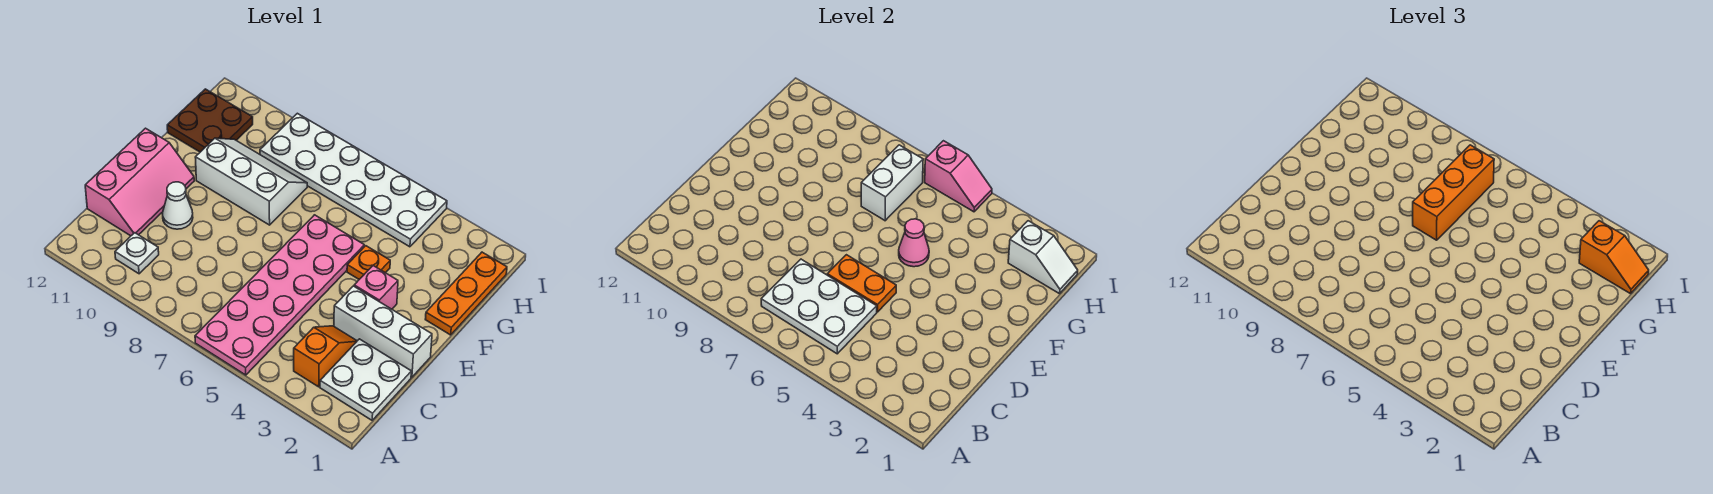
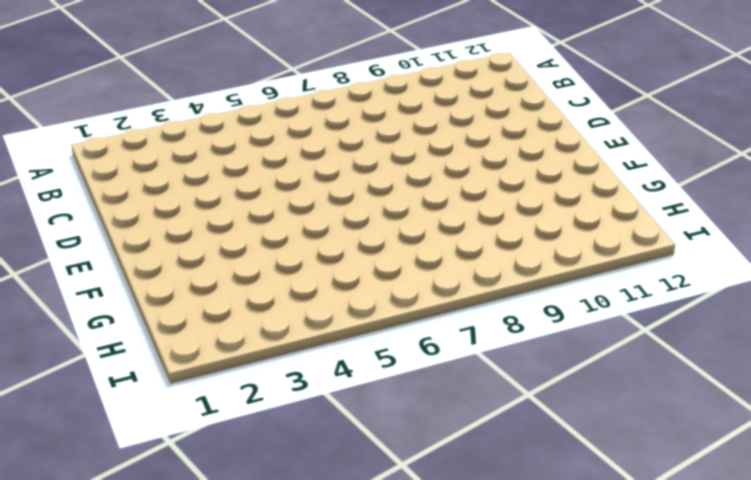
none -> pink plate A5:F6 level 1
none -> white plate B1:C2 level 1
none -> orange slope B3:C3 level 1 top B

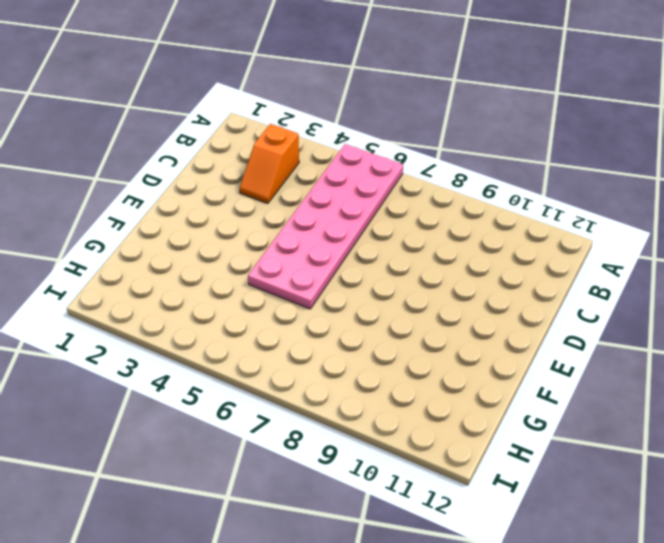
none -> white plate B1:C2 level 1
none -> white plate B10 level 1
none -> pink slope C11:E12 level 1 top 12

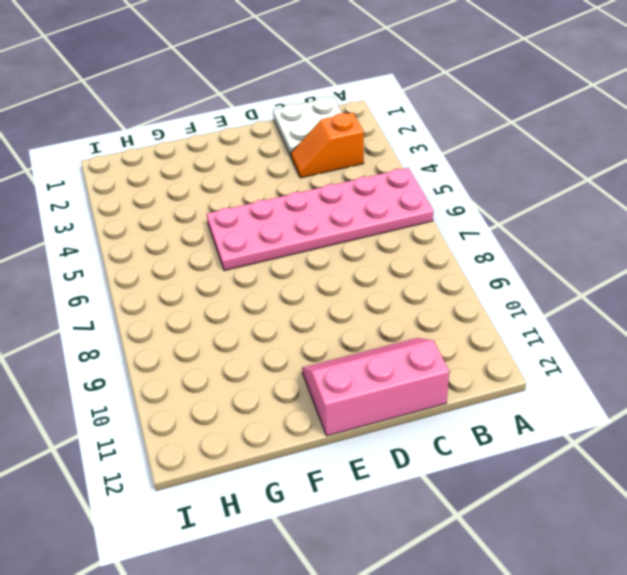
none -> white plate B10 level 1
none -> white brick D1:D3 level 1
none -> white cone D10 level 1

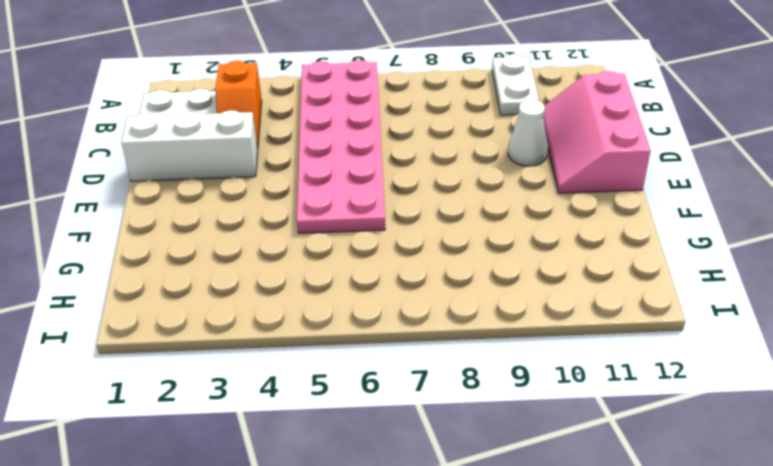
white plate A10:B10 level 1 -> white plate B10 level 1
none -> pink brick E3 level 1
none -> orange plate F1:H1 level 1
none -> orange plate F4 level 1

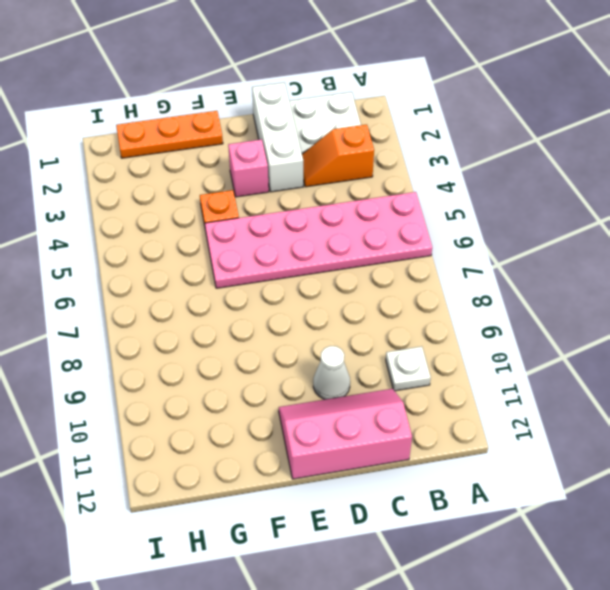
none -> white slope F8:G10 level 1 top F
none -> brown plate G11:H12 level 1
none -> white plate H4:I9 level 1

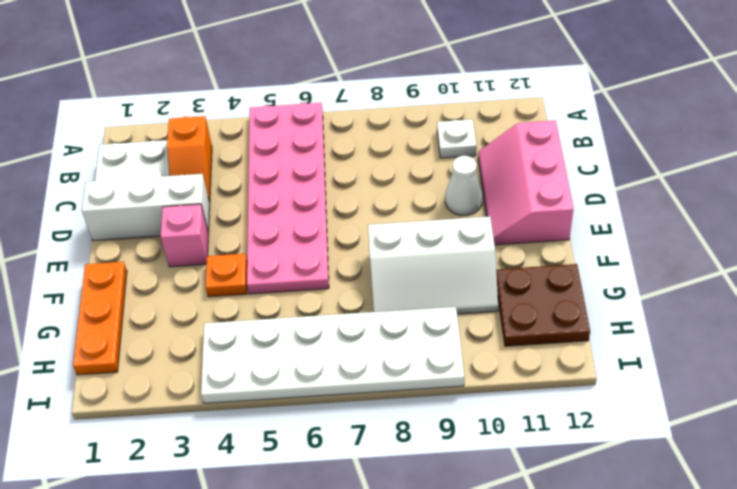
none -> white plate B5:C7 level 2
none -> orange plate D5:D6 level 2
none -> pink cone F5 level 2

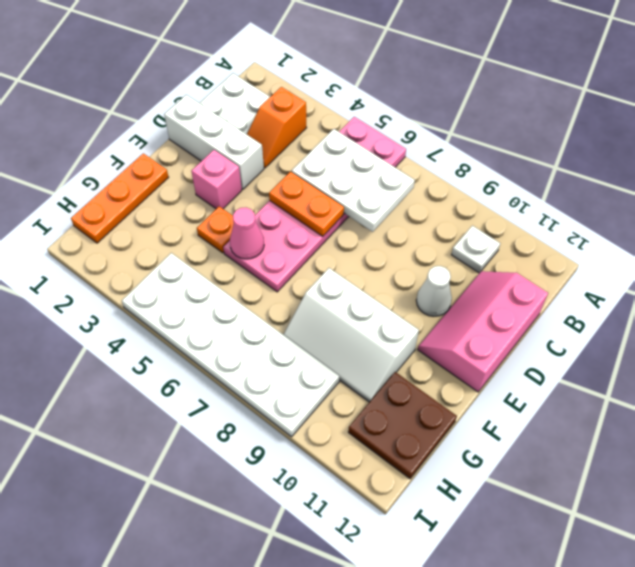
none -> white brick G7:H7 level 2
none -> white slope H1:H2 level 2 top 2
none -> pink slope I5:I6 level 2 top 6

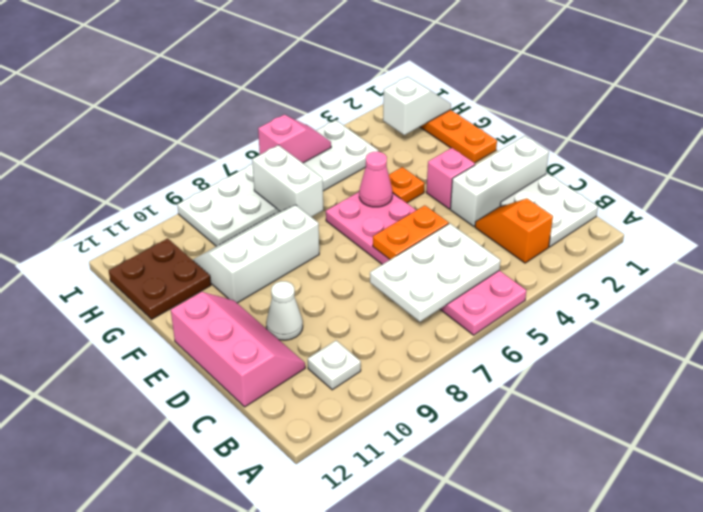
none -> orange brick F7:H7 level 3
none -> orange slope H1:H2 level 3 top 2

